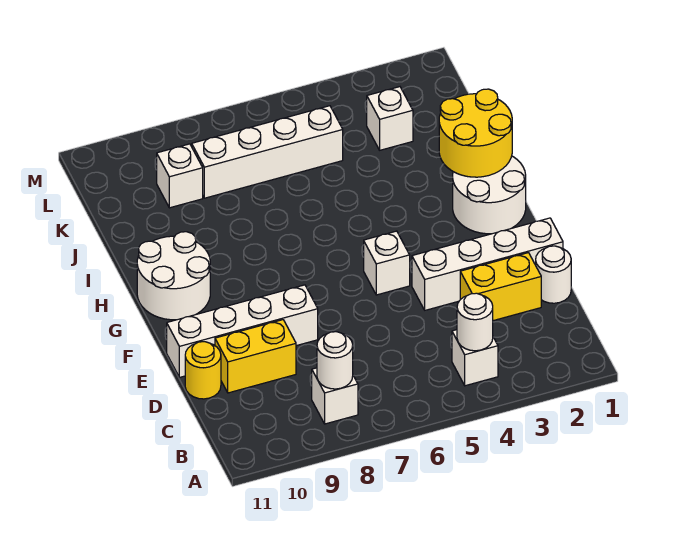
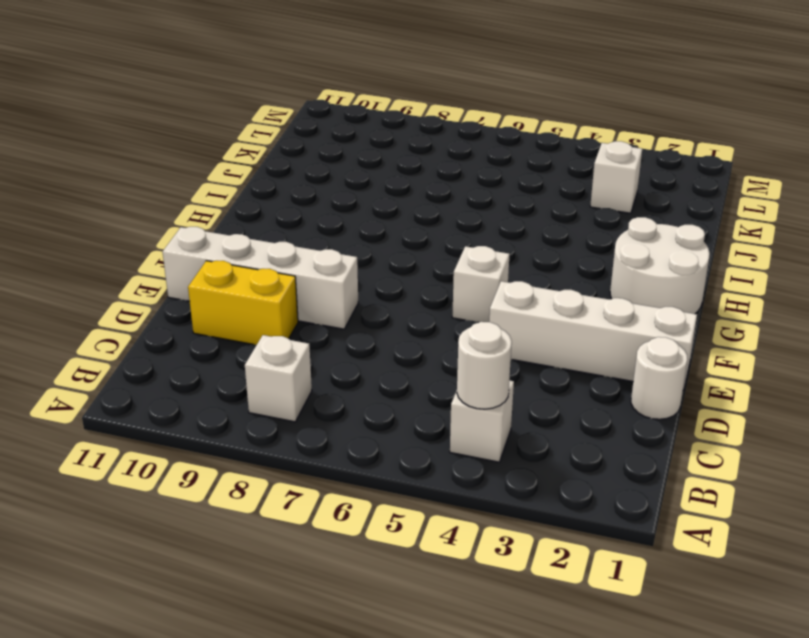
none -> yellow brick D2:D3 level 1
none -> yellow round brick D11 level 1
none -> white round brick G10:H11 level 1

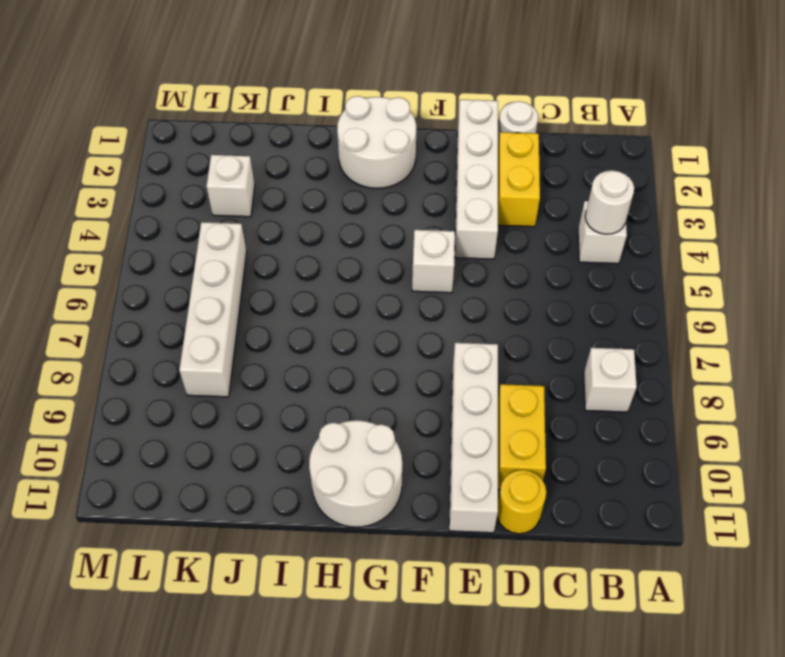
none -> white brick K9 level 1
none -> white round brick B8 level 2
none -> yellow round brick H1:I2 level 2

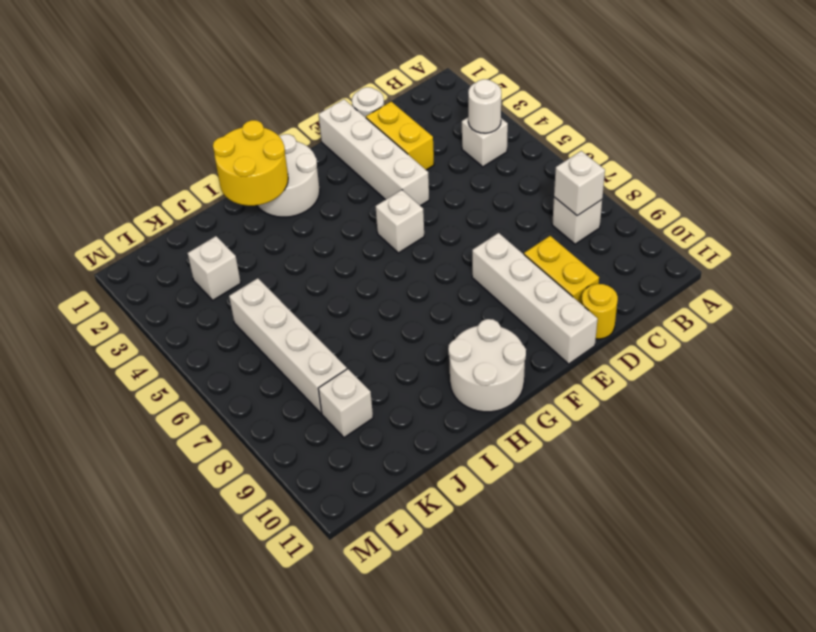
white brick B8 level 2 -> white round brick B8 level 2

